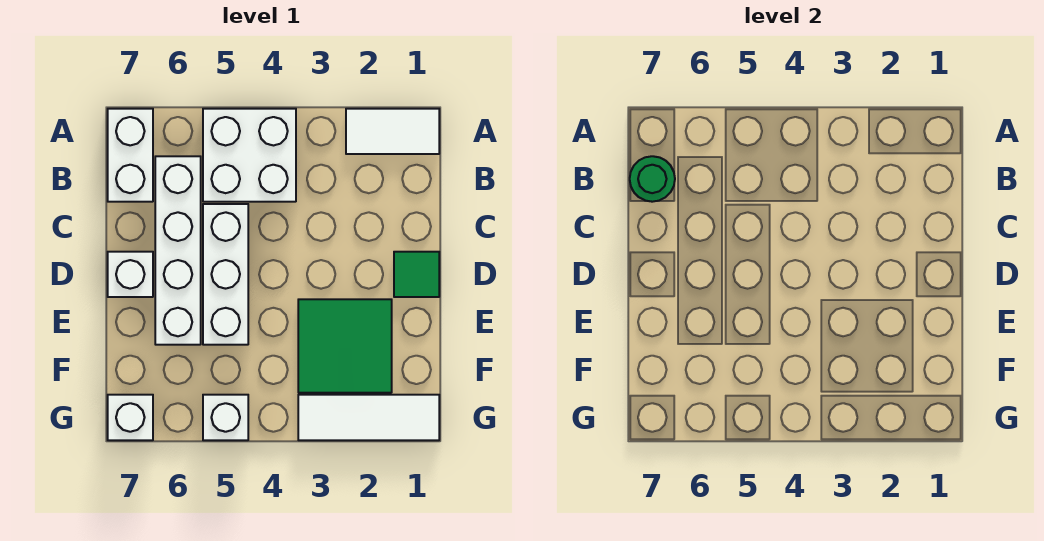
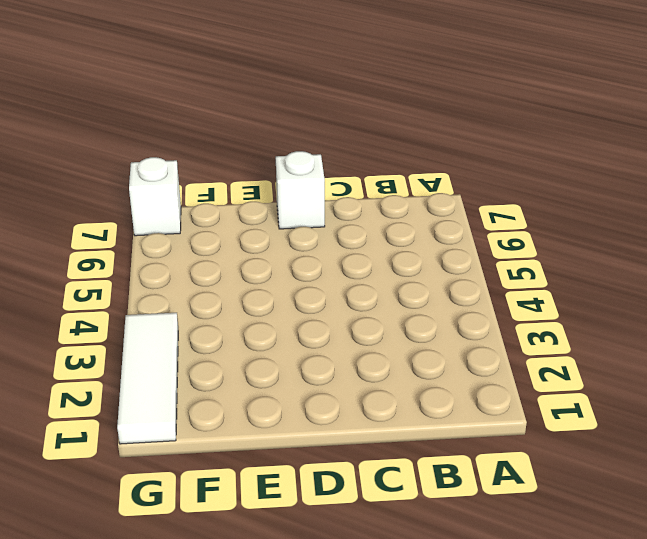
none -> white tile A1:A2 level 1
none -> white brick A4:B5 level 1
none -> white brick A7:B7 level 1

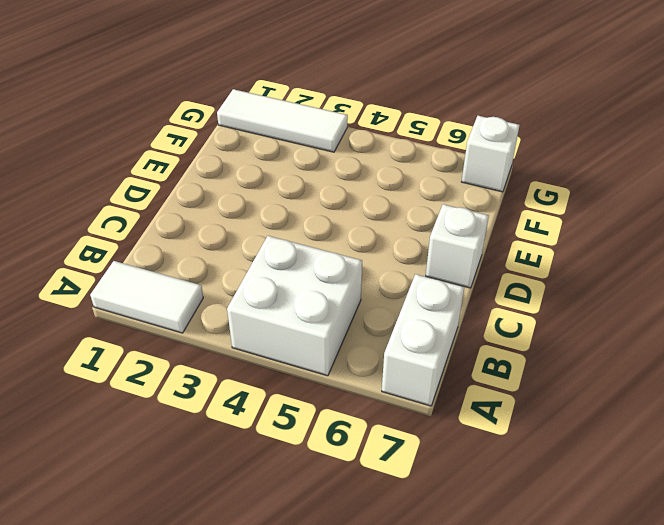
none -> white brick B6:E6 level 1
none -> white brick C5:E5 level 1
none -> green tile D1 level 1

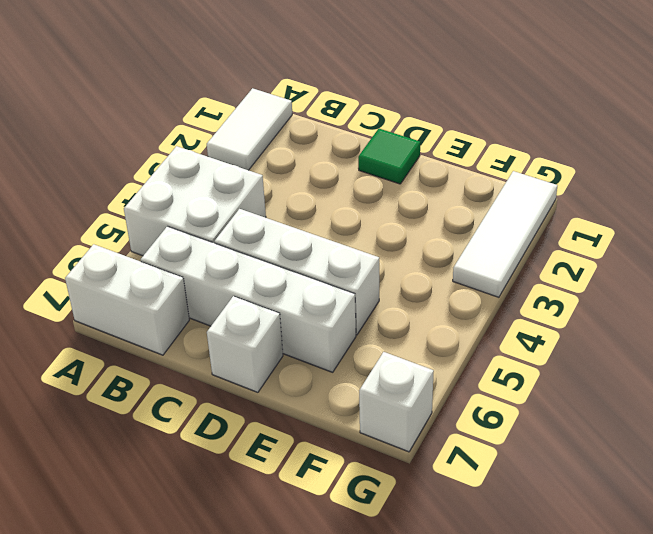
none -> green tile E2:F3 level 1
none -> white brick G5 level 1
none -> green round brick B7 level 2

